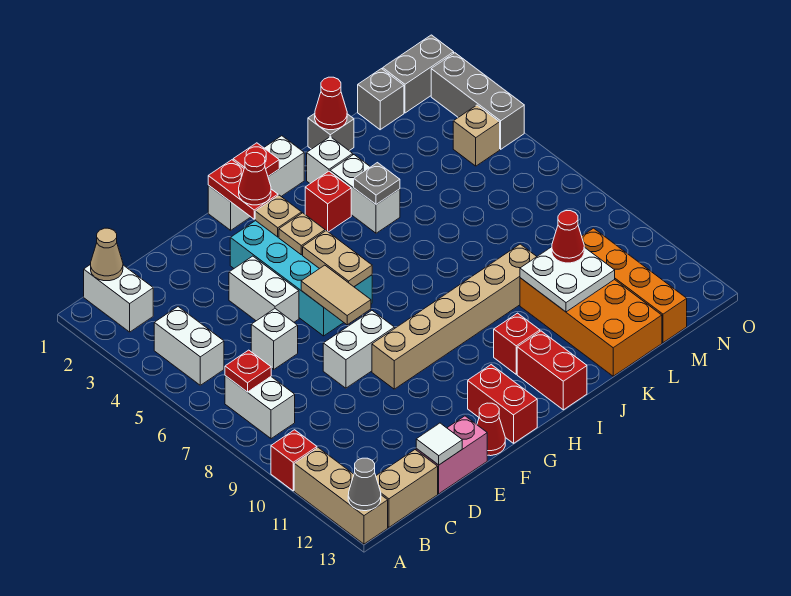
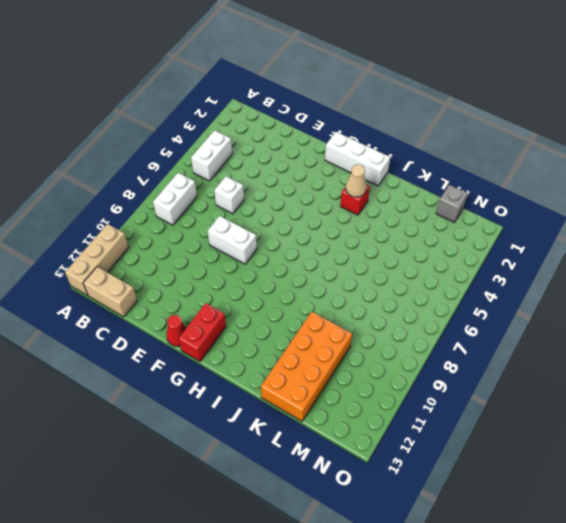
tan cone I3 level 2 -> tan cone B1 level 2
none -> red brick A10 level 1
none -> white brick B1:B2 level 1
none -> pink brick D13:E13 level 1
none -> white brick E4:E5 level 1

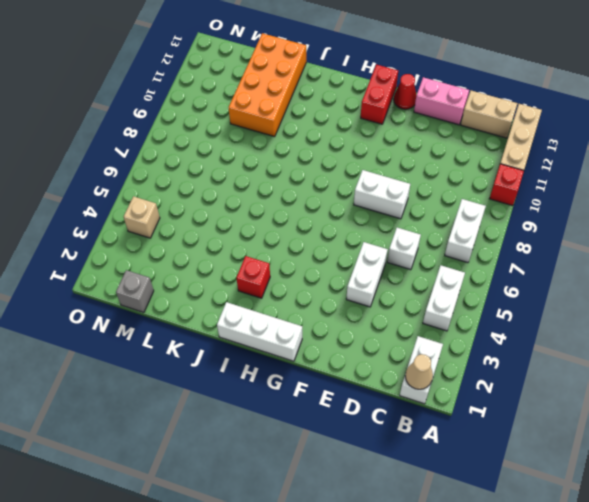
none -> cyan brick F3:G6 level 1
none -> tan brick F9:K9 level 1
none -> red brick I11 level 1
none -> red brick I12:I13 level 1

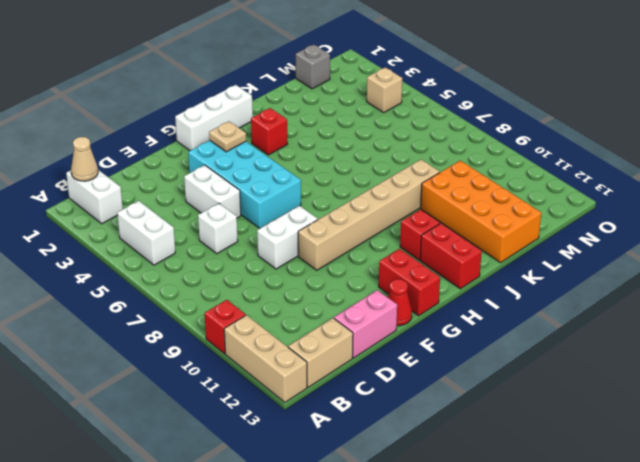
none -> white brick B7:B8 level 1
none -> white brick J2 level 1
none -> white brick J3:J4 level 1
none -> grey brick K1 level 1

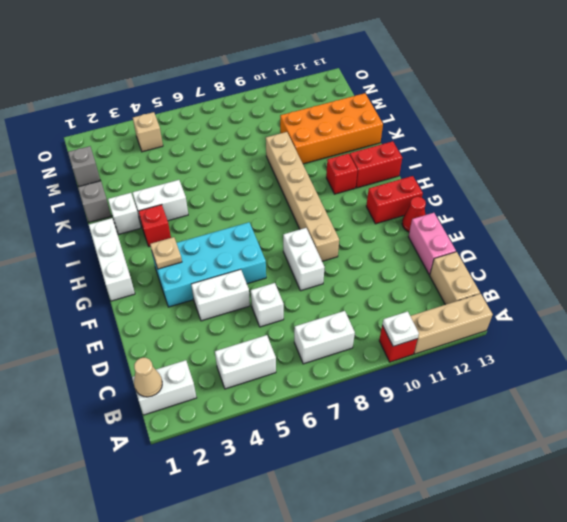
white plate A10 level 2 -> none
none -> orange brick M10:M13 level 1
none -> grey brick N1:O1 level 1
none -> grey brick O2:O4 level 1
none -> grey cone A13 level 2

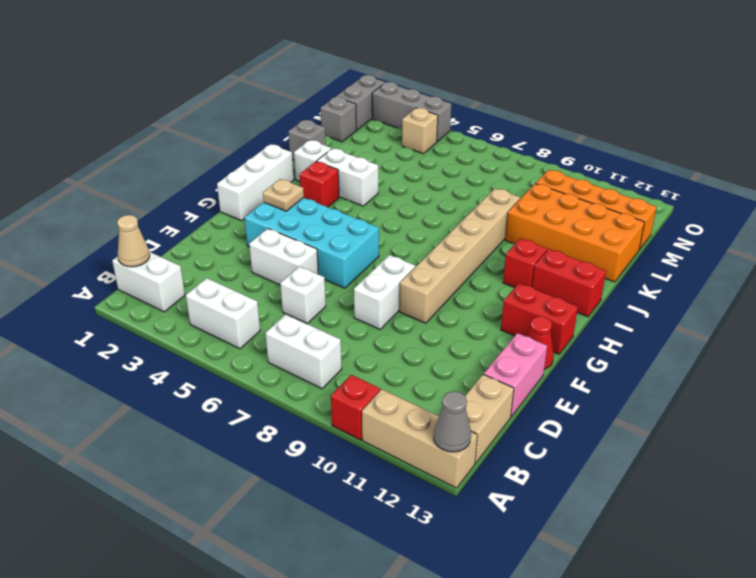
none -> red plate B7 level 2
none -> white tile D13 level 2
none -> tan tile F6:F7 level 2
none -> red plate G1:G2 level 2

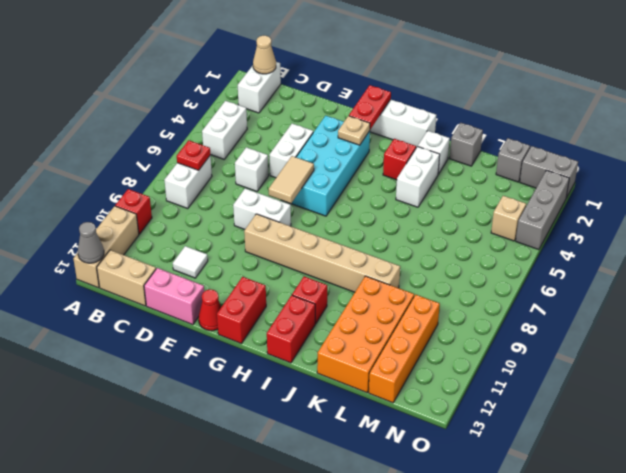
white tile D11 level 1 -> white tile D13 level 2
none -> tan plate G4 level 2
none -> tan plate G5:G6 level 2
none -> red plate H1 level 2
none -> grey plate J4 level 2

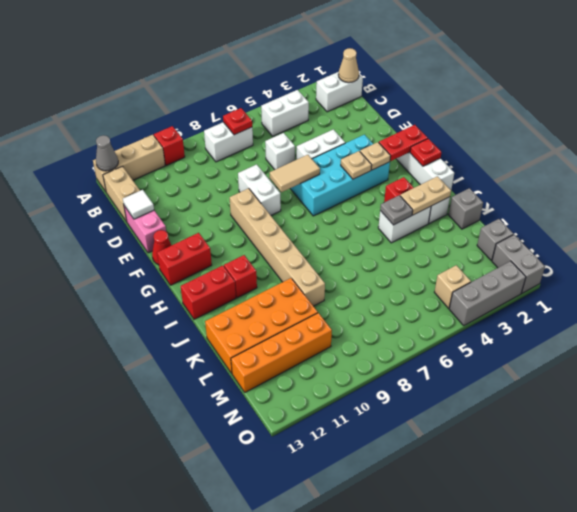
tan plate J2:J3 level 2 -> tan plate G5:G6 level 2
none -> red cone K1 level 2
none -> white plate K10:L11 level 2
none -> red cone G2 level 3
none -> red cone L10 level 3

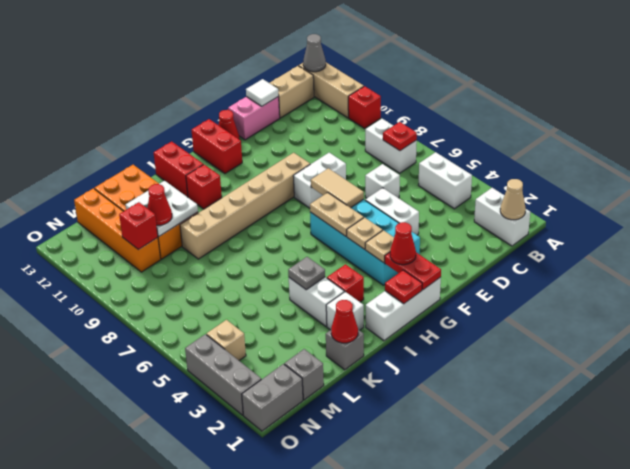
red brick M10 level 2 -> none

